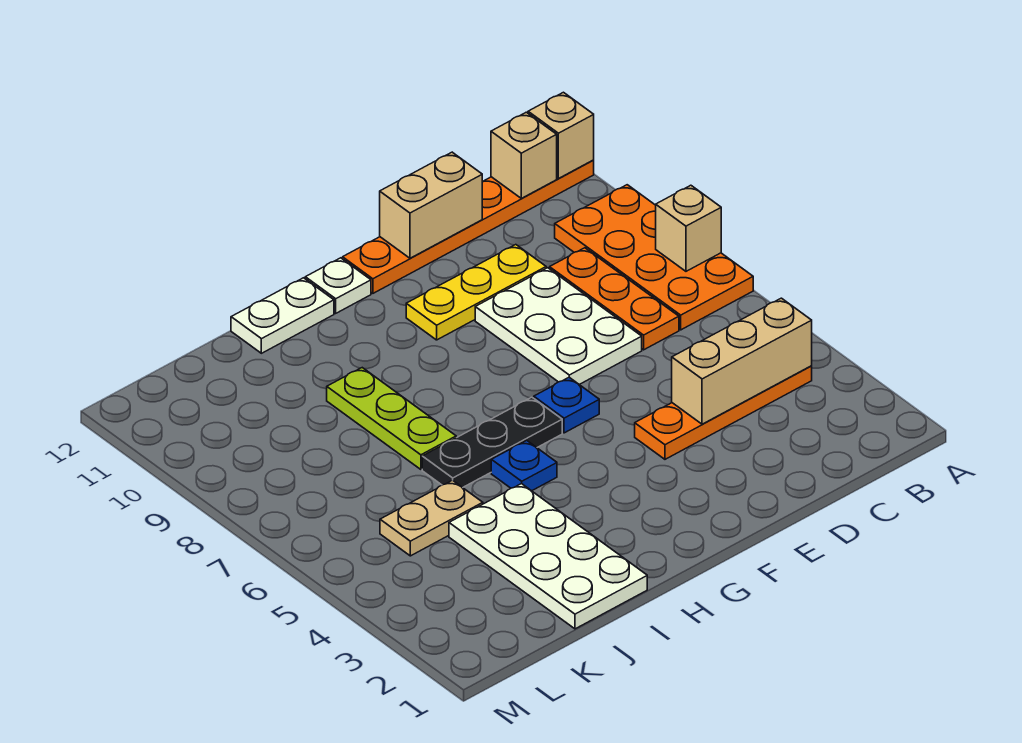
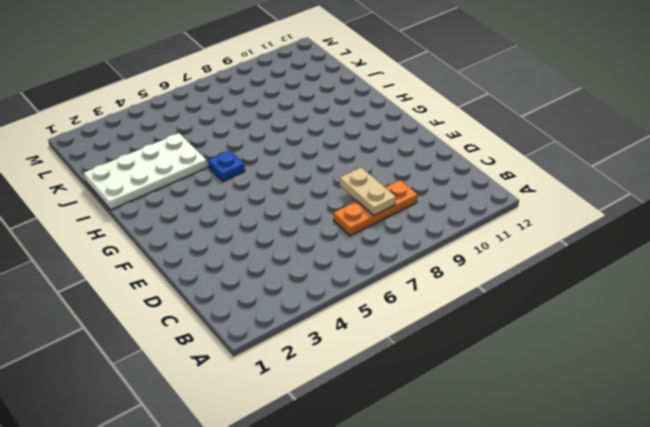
tan plate C8:D8 level 2 -> tan plate J5:K5 level 1
none -> orange plate A7:B10 level 1
none -> orange plate A12:F12 level 1
none -> orange plate B4:E4 level 1

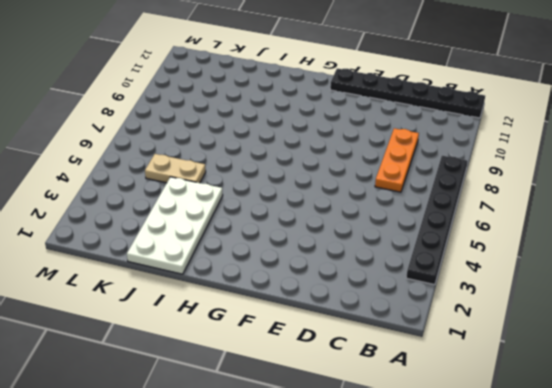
black plate A3:A8 level 1 -> orange plate A7:B10 level 1
black plate A12:F12 level 1 -> orange plate A12:F12 level 1
none -> orange plate B4:E4 level 1
none -> white plate D7:E9 level 1
none -> yellow plate D10:F10 level 1

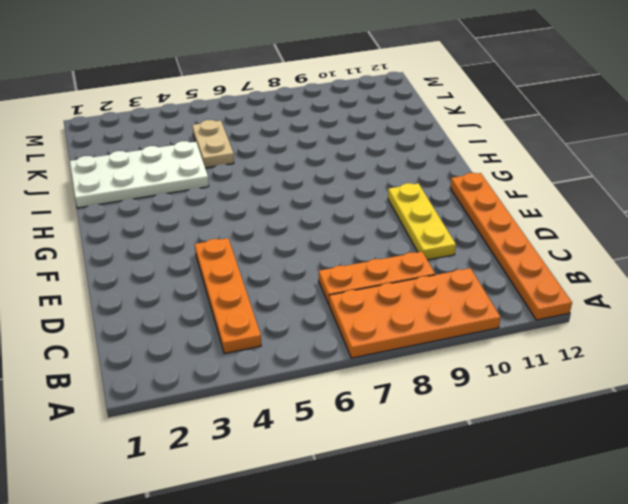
none -> white plate D7:E9 level 1
none -> blue plate F6 level 1
none -> black plate G6:I6 level 1

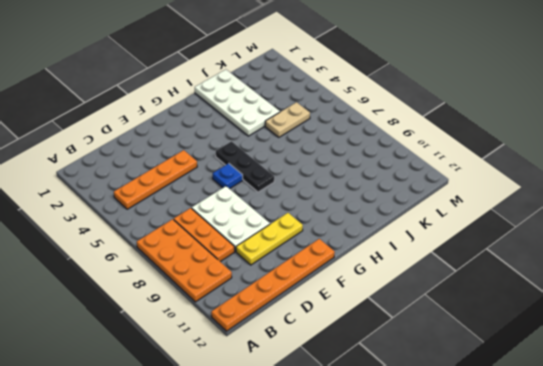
black plate G5:G7 level 1 -> black plate G6:I6 level 1
none -> white plate G12 level 1
none -> blue plate H5 level 1
none -> white plate H12:I12 level 1

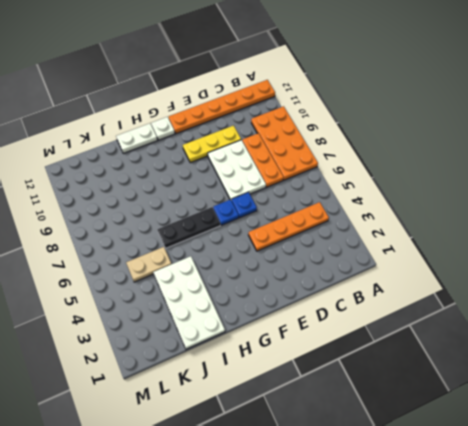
blue plate E6 level 1 -> blue plate H5 level 1
none -> lime plate I7:I9 level 1
none -> tan brick A8 level 2
none -> tan brick A12 level 2

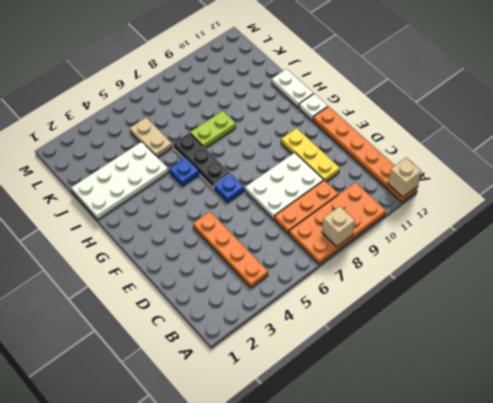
lime plate I7:I8 level 1 -> lime plate I7:I9 level 1
none -> tan brick B4:D4 level 2
none -> tan brick B12 level 2
none -> tan brick D12:E12 level 2

